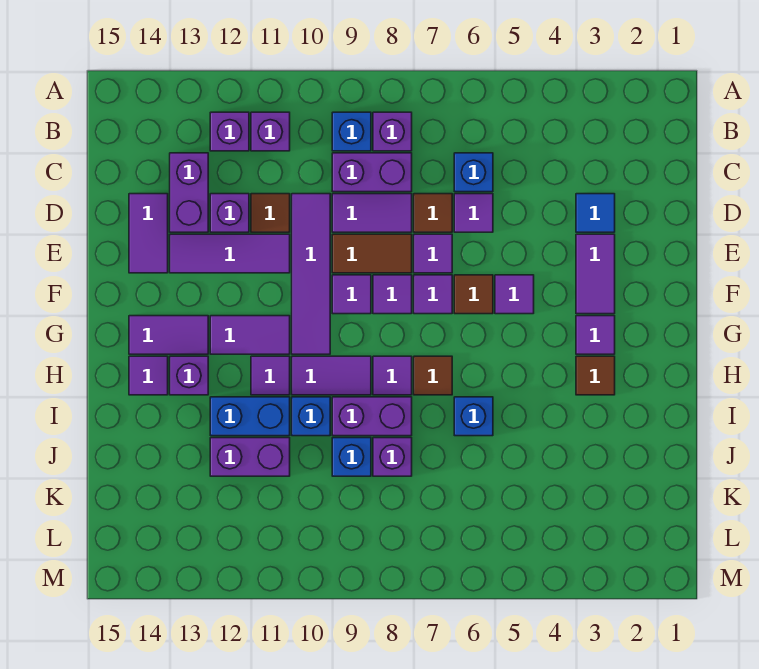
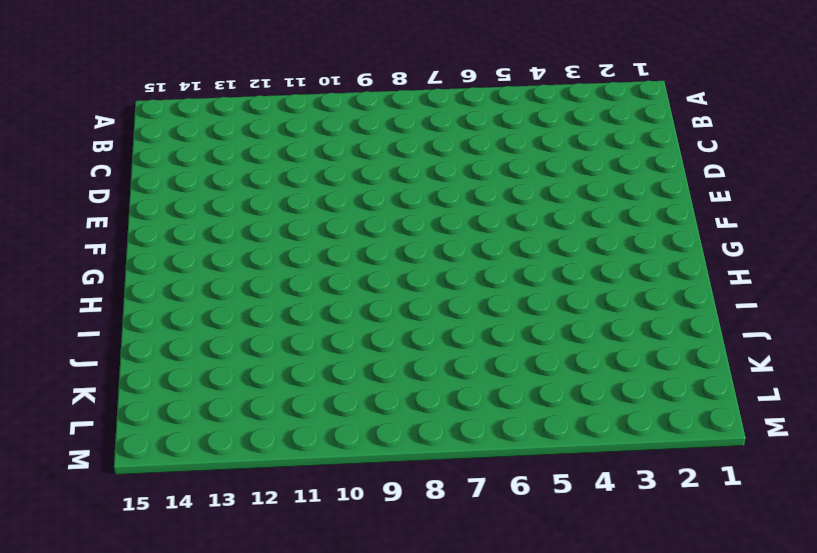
none -> purple brick B8 level 1
none -> blue brick B9 level 1
none -> purple brick B11 level 1
none -> purple brick B12 level 1

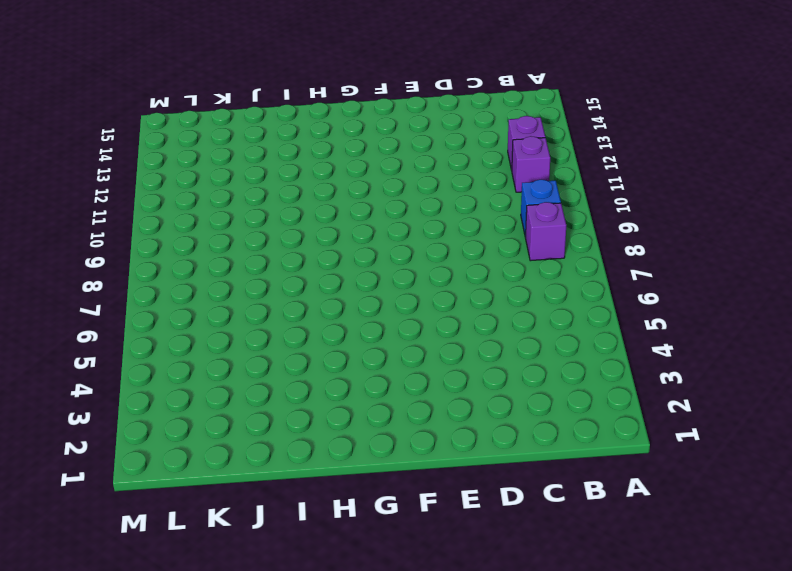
none -> blue brick C6 level 1
none -> purple brick C8:C9 level 1
none -> purple brick C13:D13 level 1
none -> blue tile D3 level 1

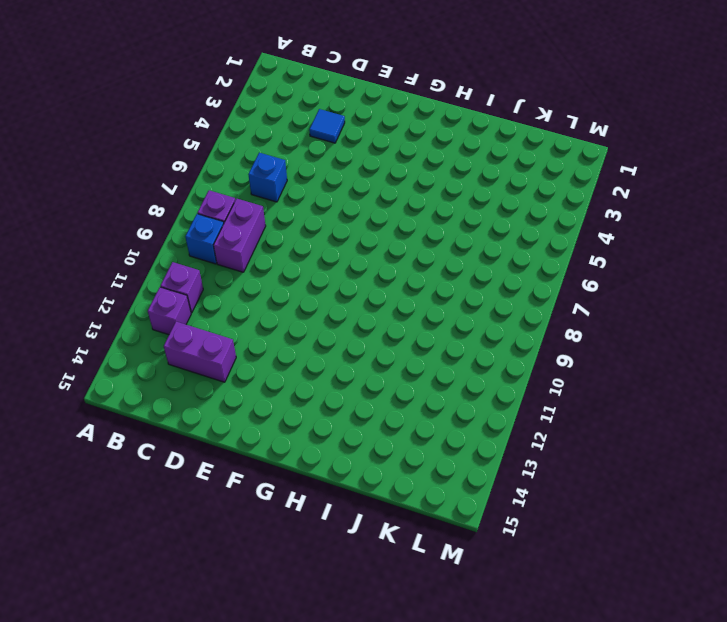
none -> purple tile D6 level 1
none -> brown tile D7 level 1
none -> purple tile D8:D9 level 1
none -> purple tile D10:G10 level 1

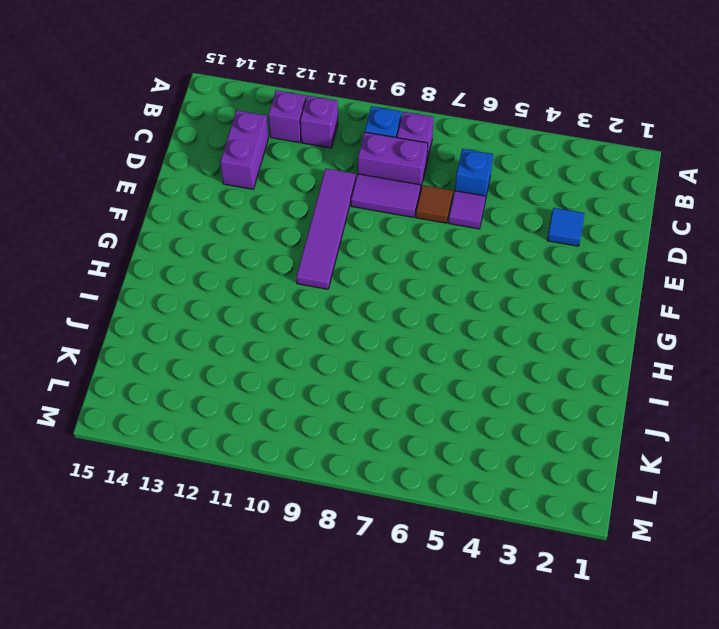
none -> brown tile D11 level 1
none -> purple brick D12 level 1
none -> purple tile D14:E14 level 1
none -> purple tile E3:F3 level 1

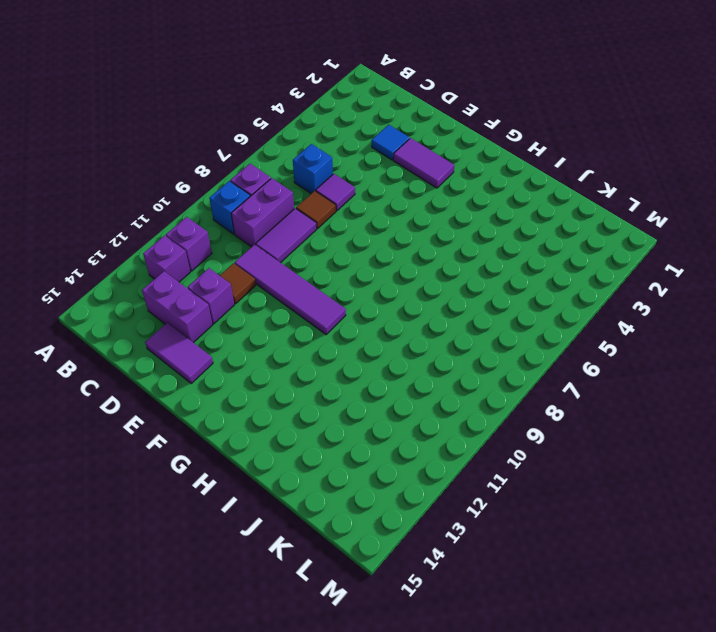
none -> purple tile E7 level 1
none -> brown tile E8:E9 level 1
none -> purple tile E11:E13 level 1
none -> purple tile F5 level 1

